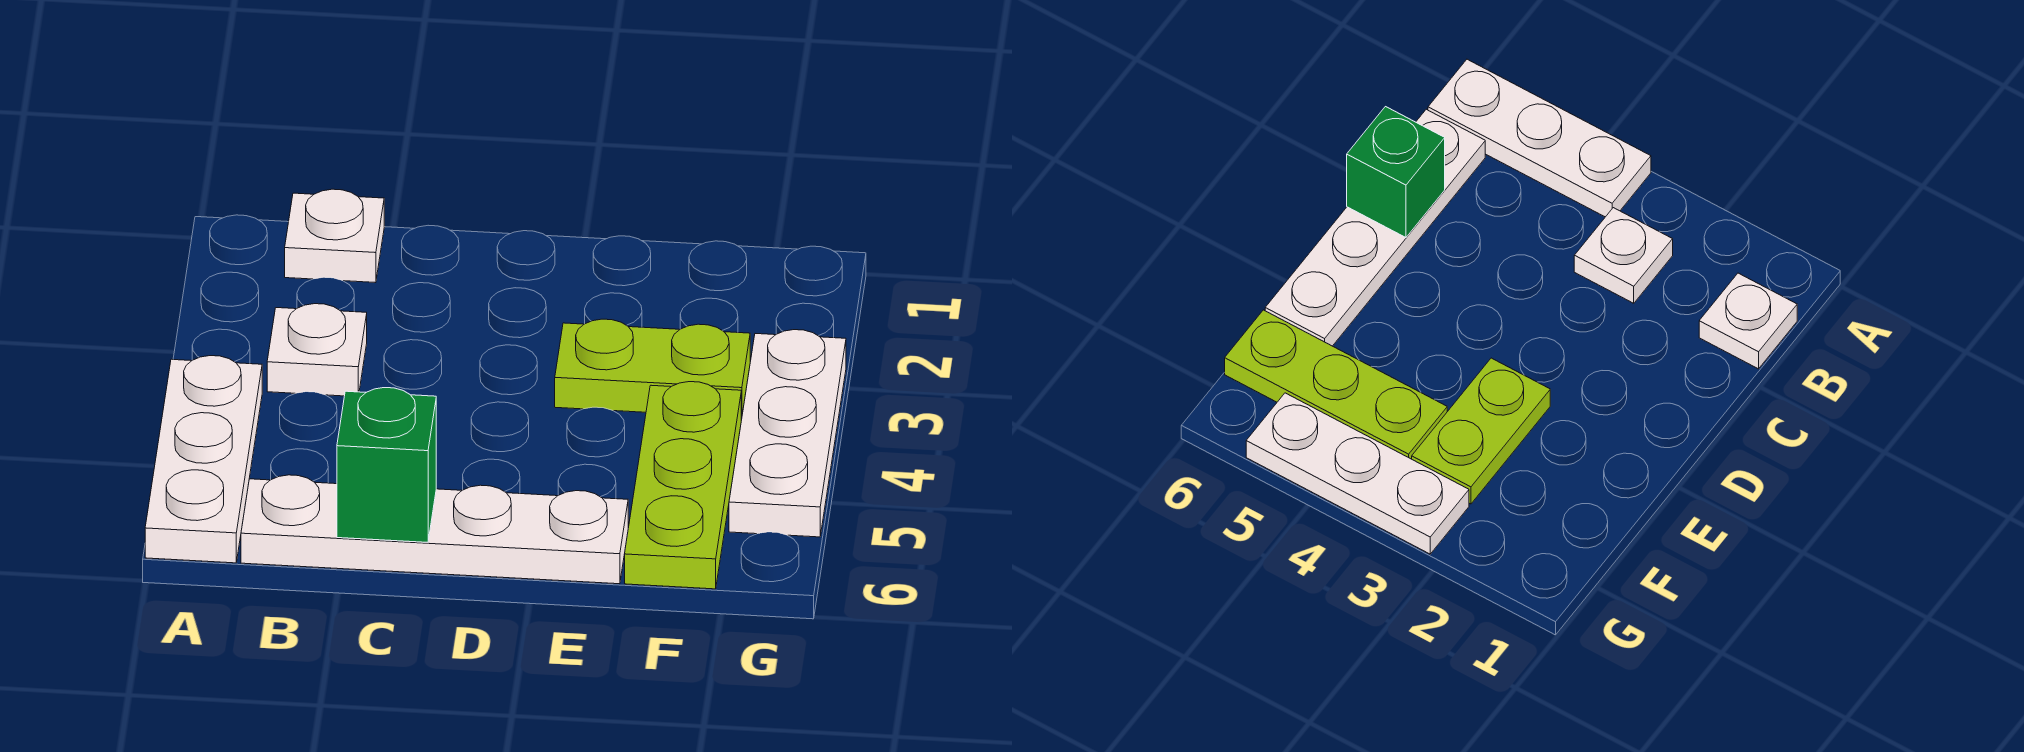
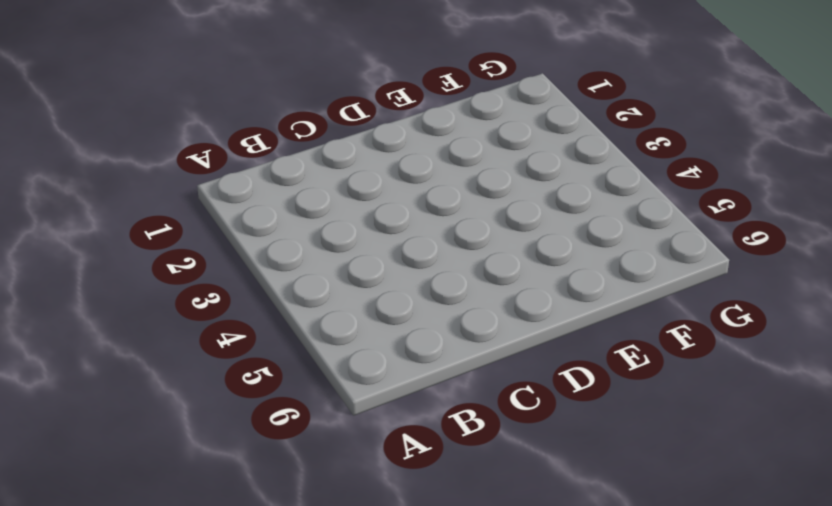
none -> white plate A4:A6 level 1
none -> white plate B1 level 1

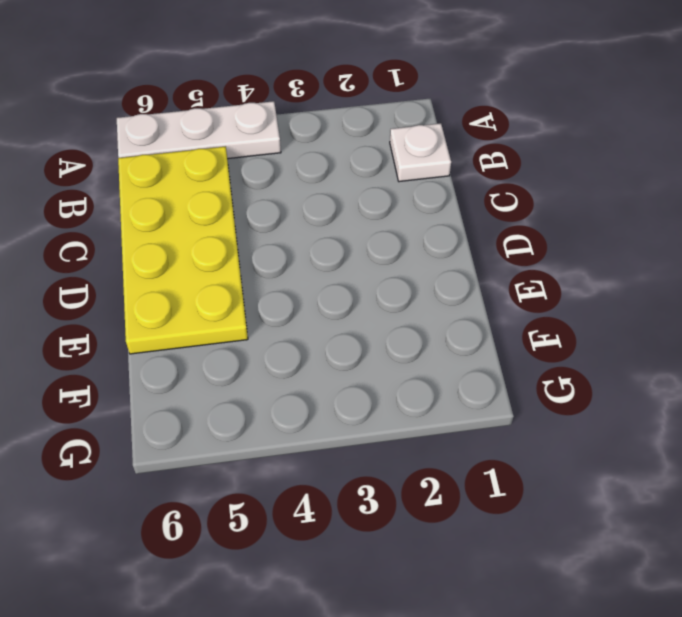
yellow plate B5:E6 level 1 -> white plate B6:E6 level 1
none -> white plate B3 level 1
none -> lime plate E3:F3 level 1

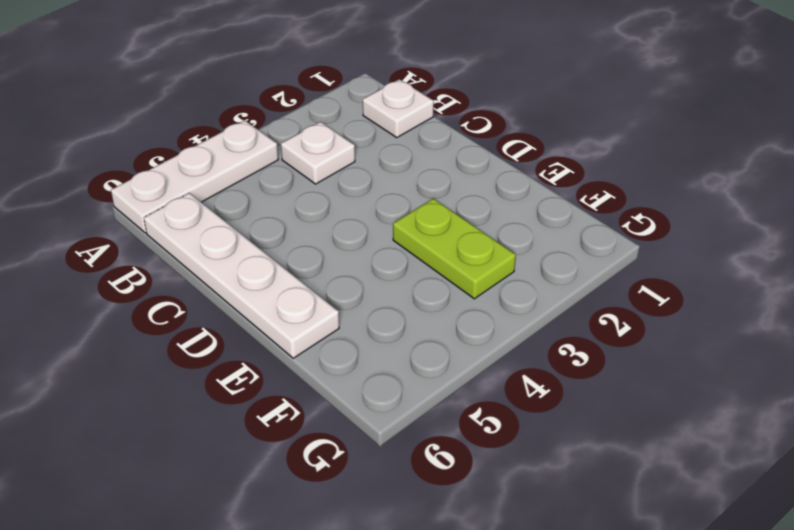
none -> lime plate F4:F6 level 1
none -> white plate G3:G5 level 1

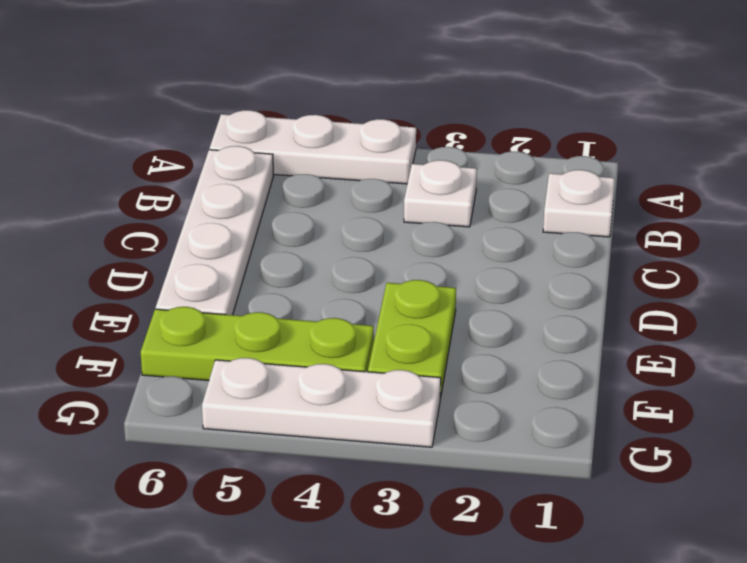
none -> green brick C6 level 2

